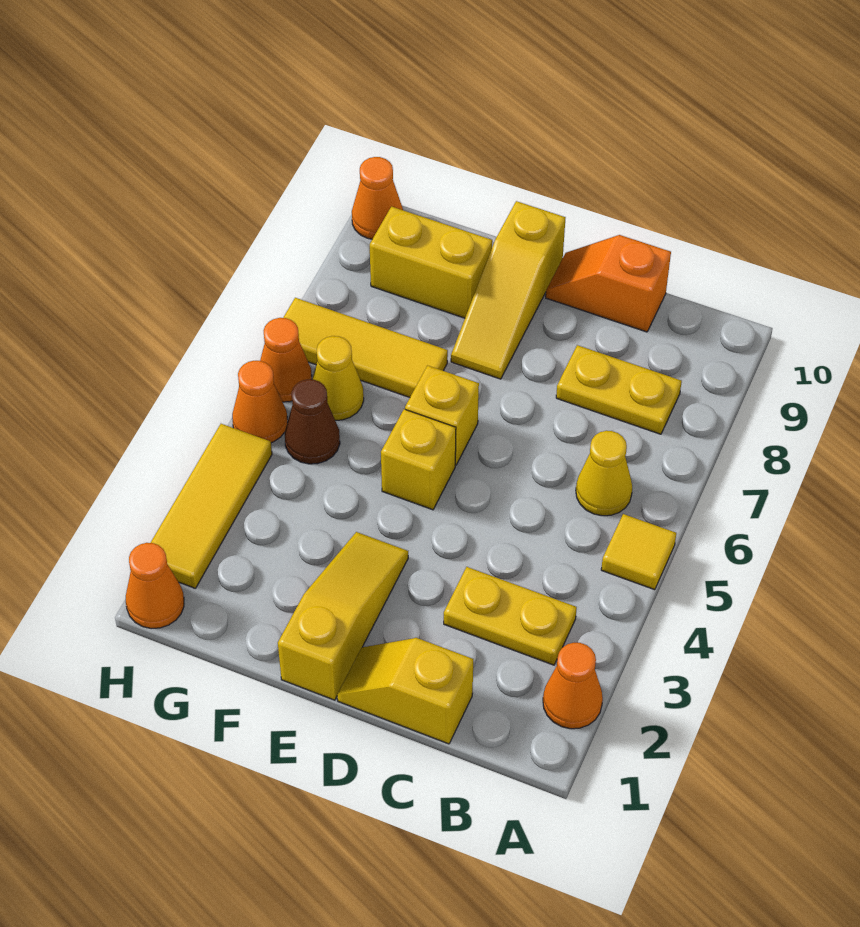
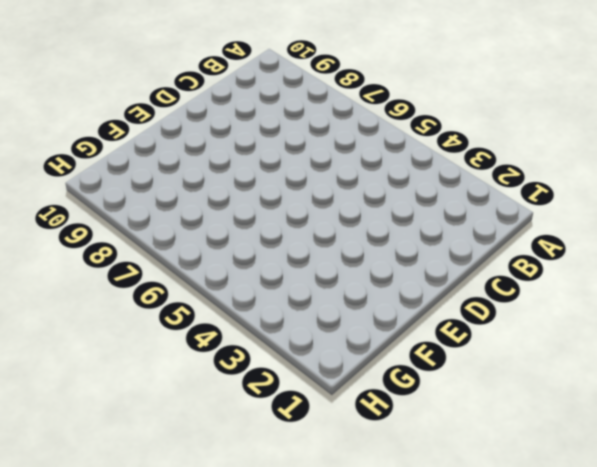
none -> orange cone A2 level 1
none -> yellow tile A5 level 1
none -> yellow plate B3:C3 level 1

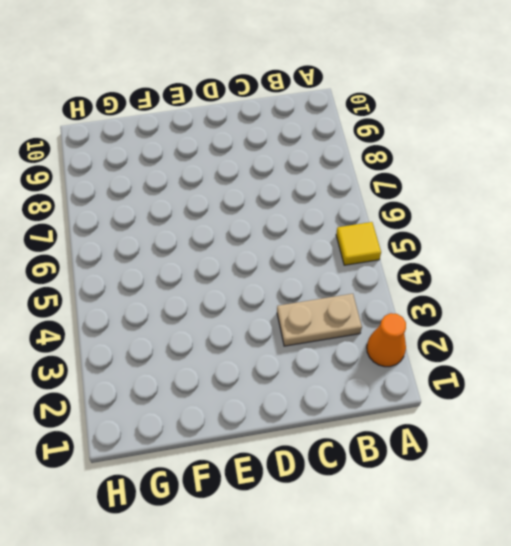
tan plate B3:C3 level 1 -> yellow plate B3:C3 level 1
none -> yellow cone B6 level 1
none -> yellow plate B8:C8 level 1
none -> yellow slope C1:D1 level 1 top C

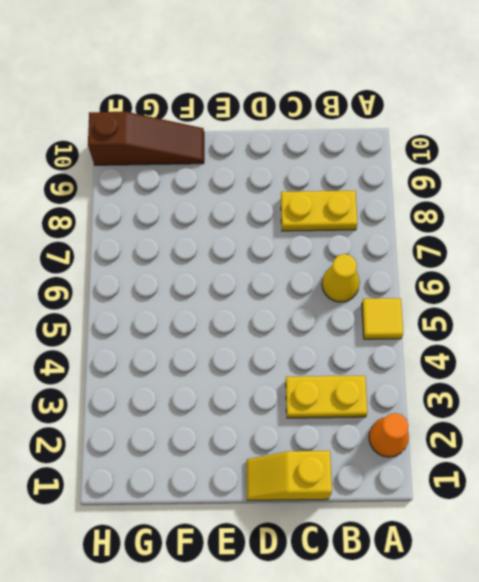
brown slope F10:H10 level 1 top H -> orange cone H10 level 1
none -> orange slope C10:D10 level 1 top C
none -> yellow slope E1:E3 level 1 top 1
none -> yellow brick E5 level 1

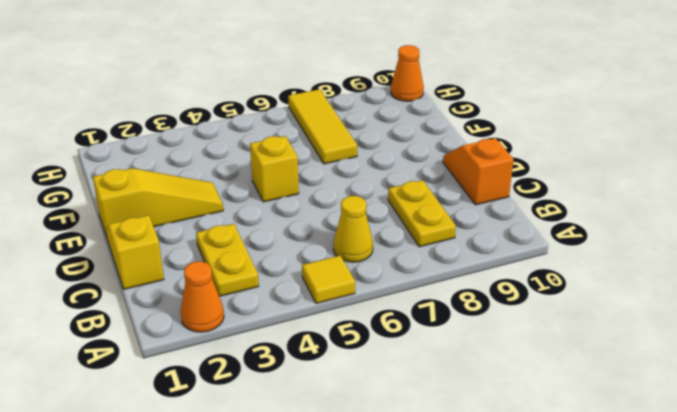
none -> yellow brick E6 level 1
none -> yellow slope E8:E10 level 1 top 10
none -> yellow brick F9:G9 level 1

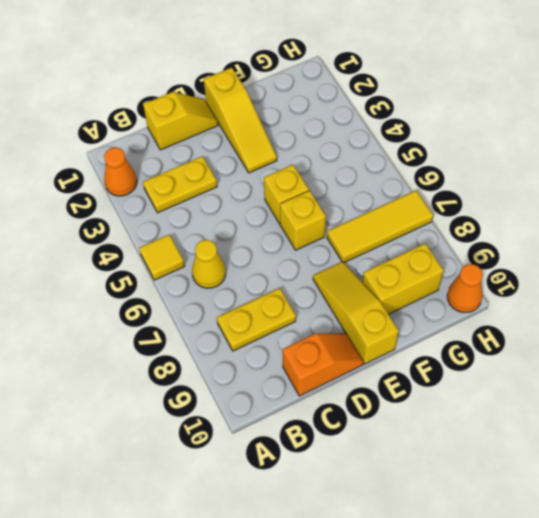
none -> brown cone G5 level 1
none -> yellow cone G6 level 1
none -> orange cone H1 level 1

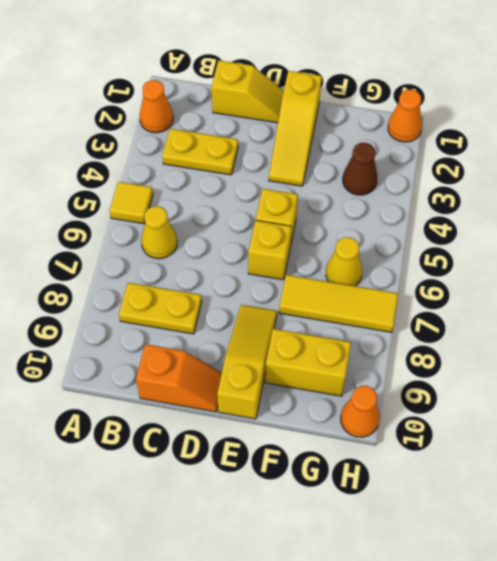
brown cone G3 level 1 -> brown cone G5 level 1
none -> yellow tile H2:H4 level 1
none -> orange cone H5 level 1
none -> orange cone H6 level 1

